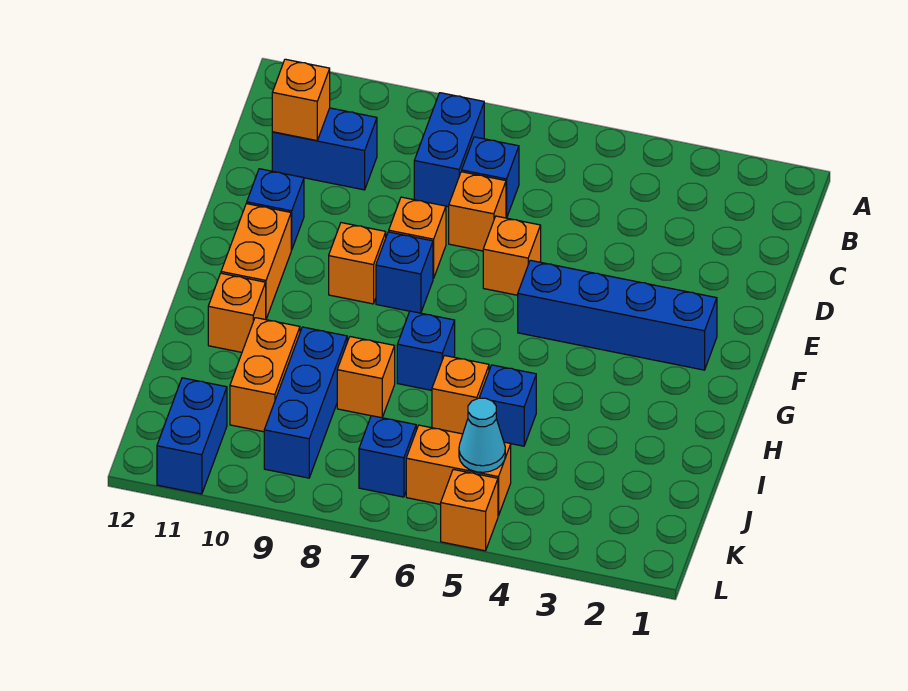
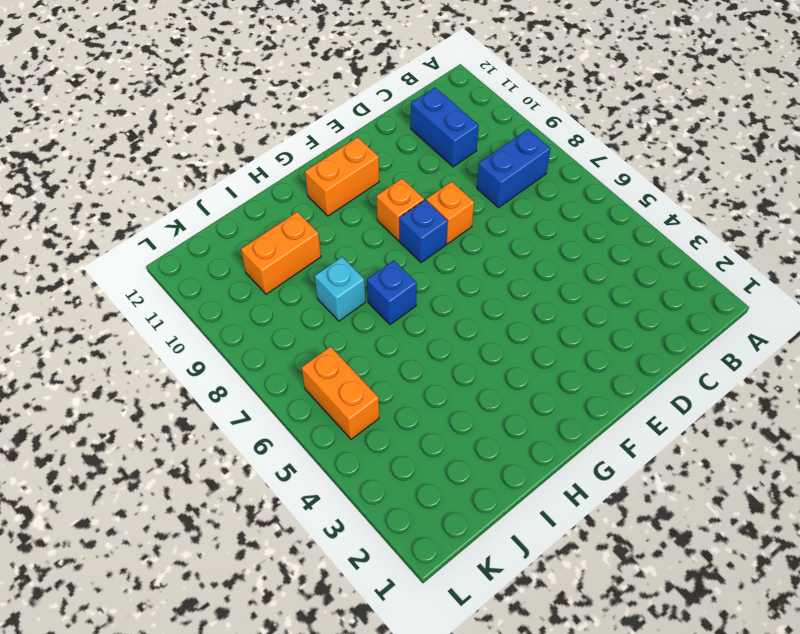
cyan brick I8 level 1 -> orange brick I8 level 1
none -> blue brick C7 level 1
none -> orange brick D7 level 1
none -> orange brick E6 level 1

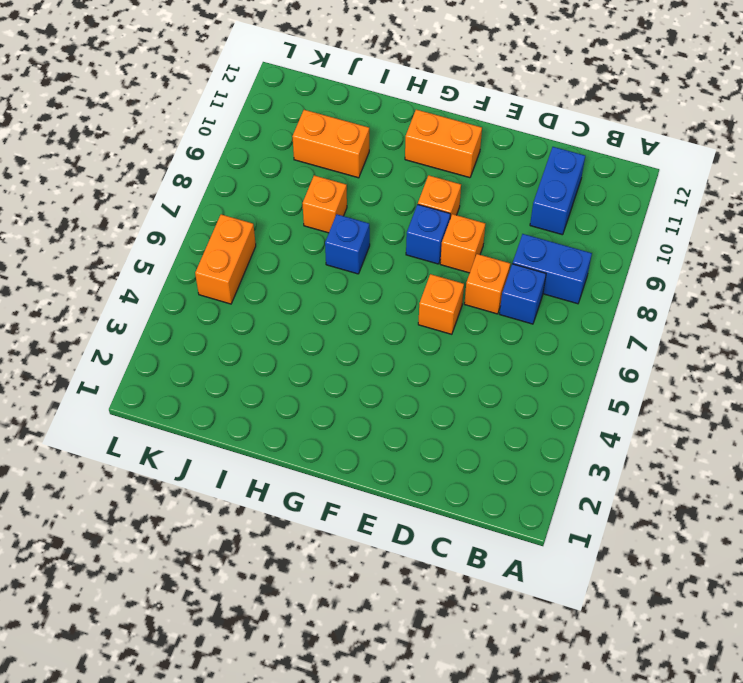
none -> blue brick E11 level 1
none -> blue brick F2:F5 level 1
none -> orange brick H11 level 1

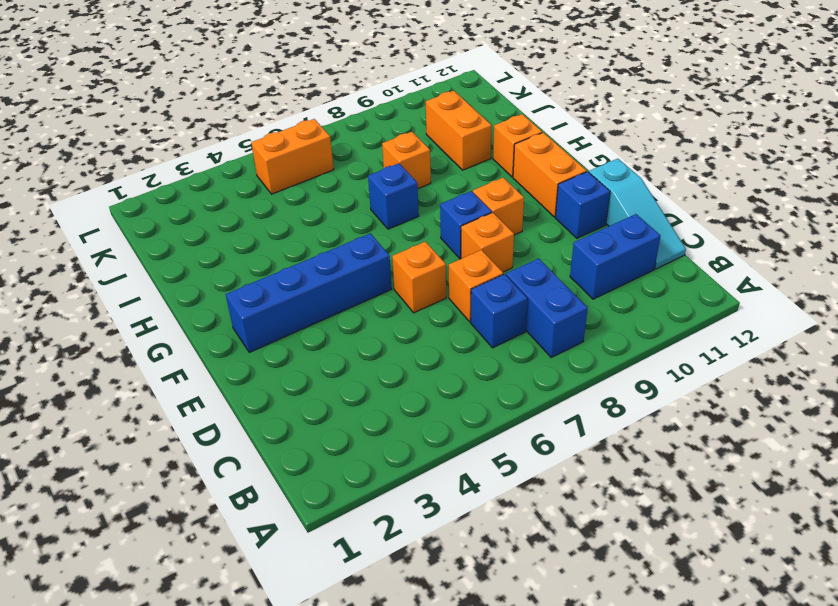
cyan slope C12:E12 level 1 top E -> none
none -> blue brick I5 level 1
none -> orange brick I6 level 1
none -> blue brick I9:K9 level 1

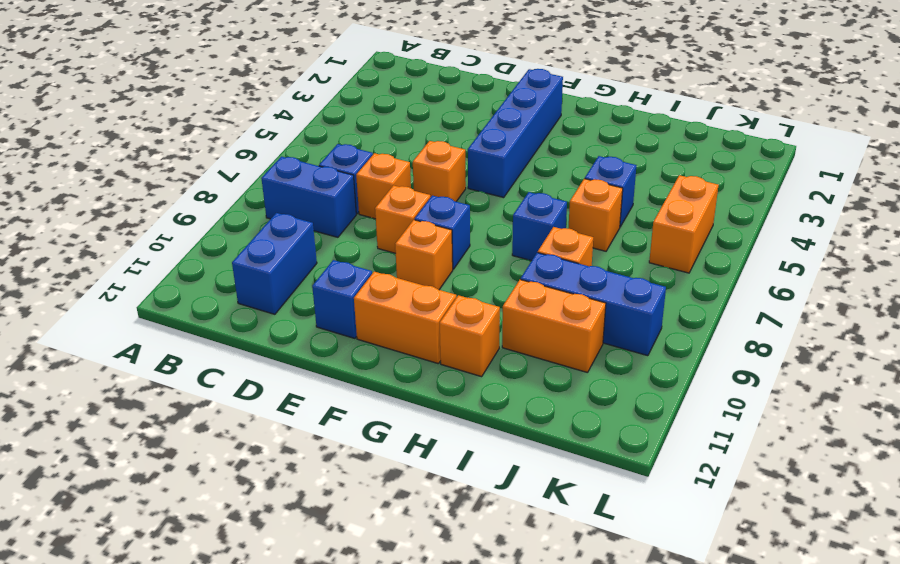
none -> blue brick K7 level 1
none -> blue brick K11:L11 level 1
none -> orange brick L5 level 1

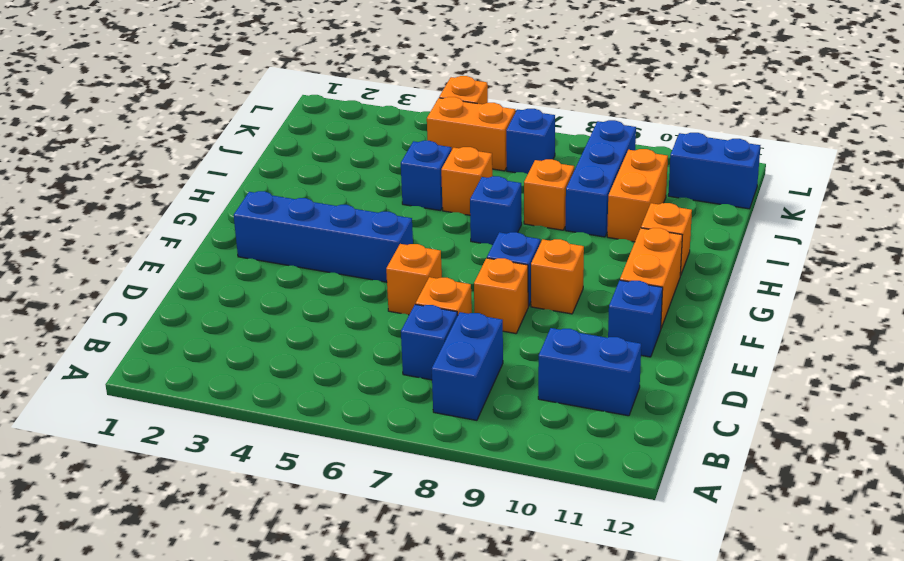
blue brick K11:K12 level 1 -> blue brick K11:L11 level 1
none -> orange brick C11 level 2
none -> cyan cone K5 level 2

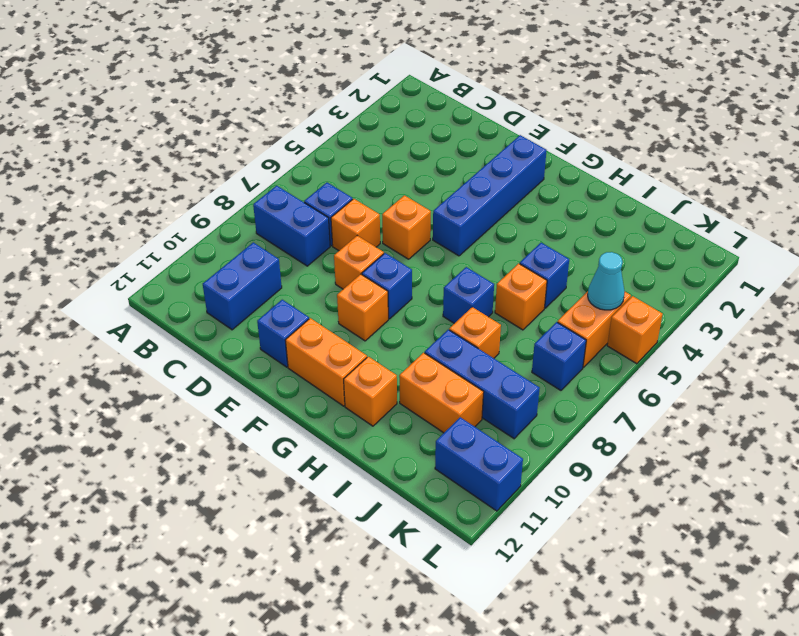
none -> orange brick C11 level 2

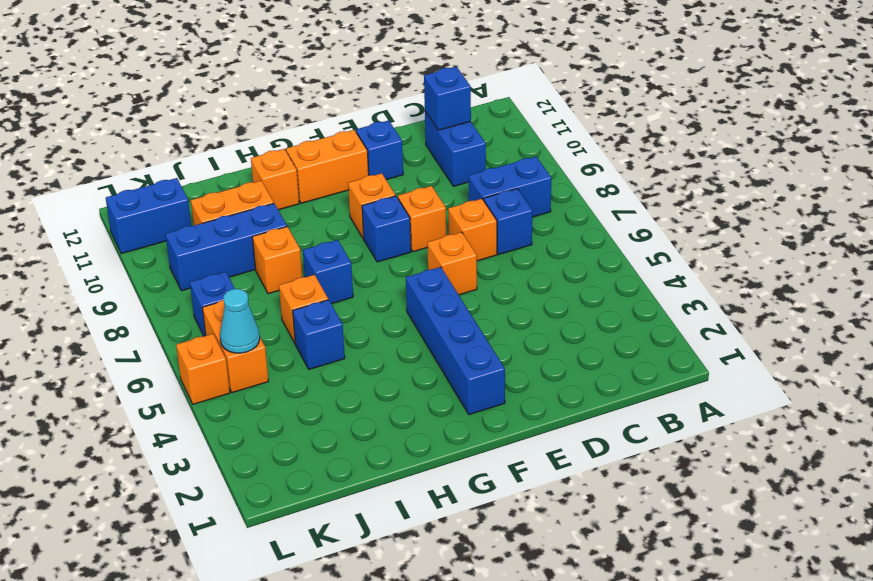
blue brick C11 level 2 -> orange brick C11 level 2

